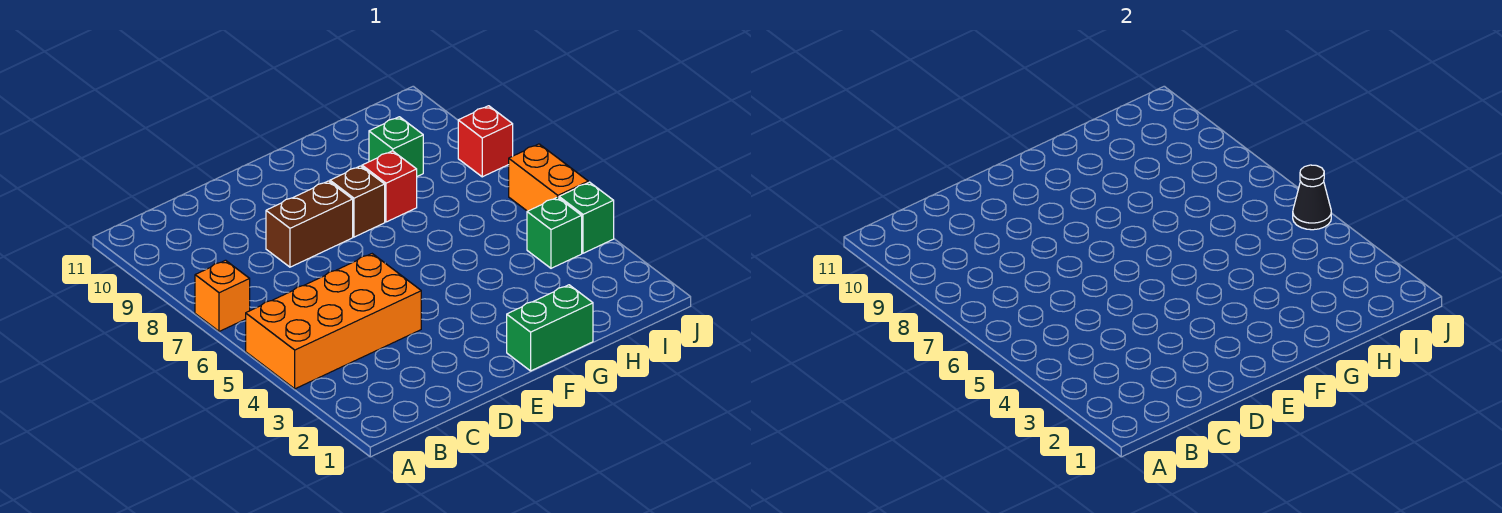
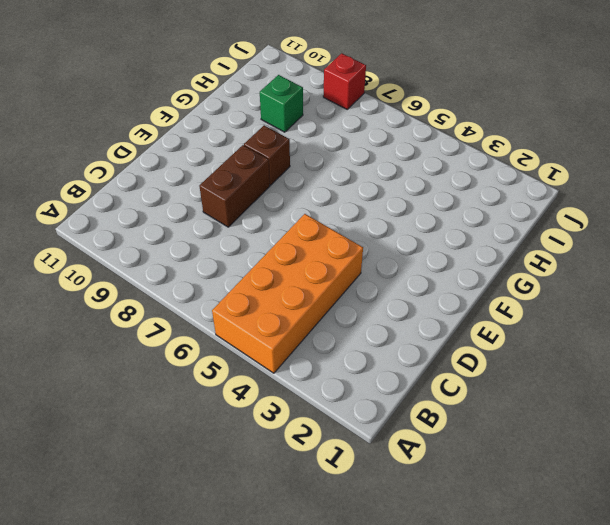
none -> orange brick A7 level 1
none -> green brick F1:G1 level 1
none -> red brick G8 level 1

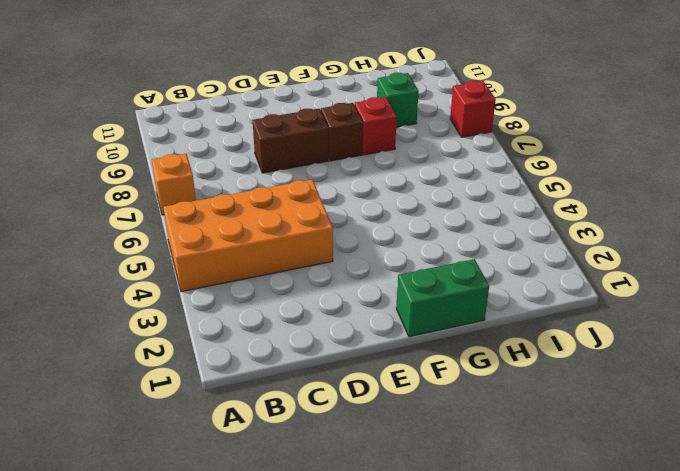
none -> green brick I4 level 1
none -> green brick J4 level 1
none -> orange brick J5:J6 level 1

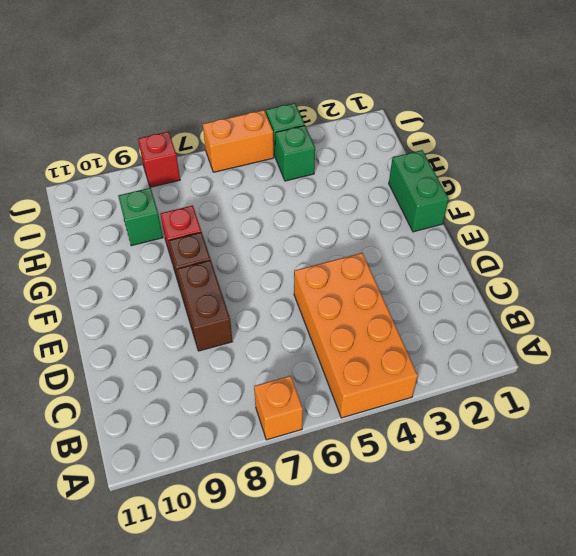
none -> black cone J5 level 2

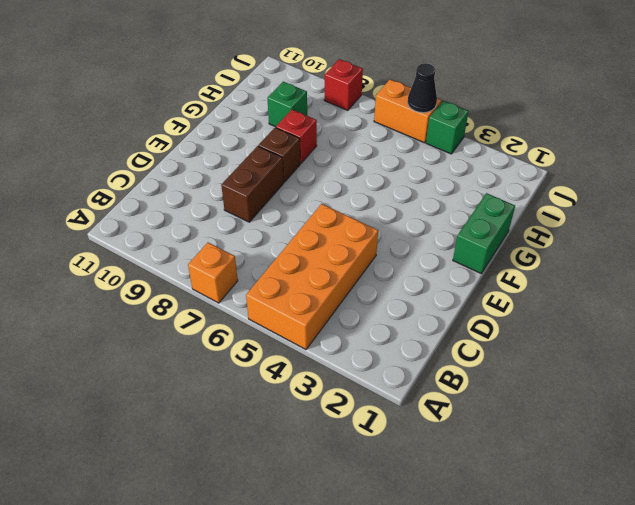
none -> green brick I4 level 1

